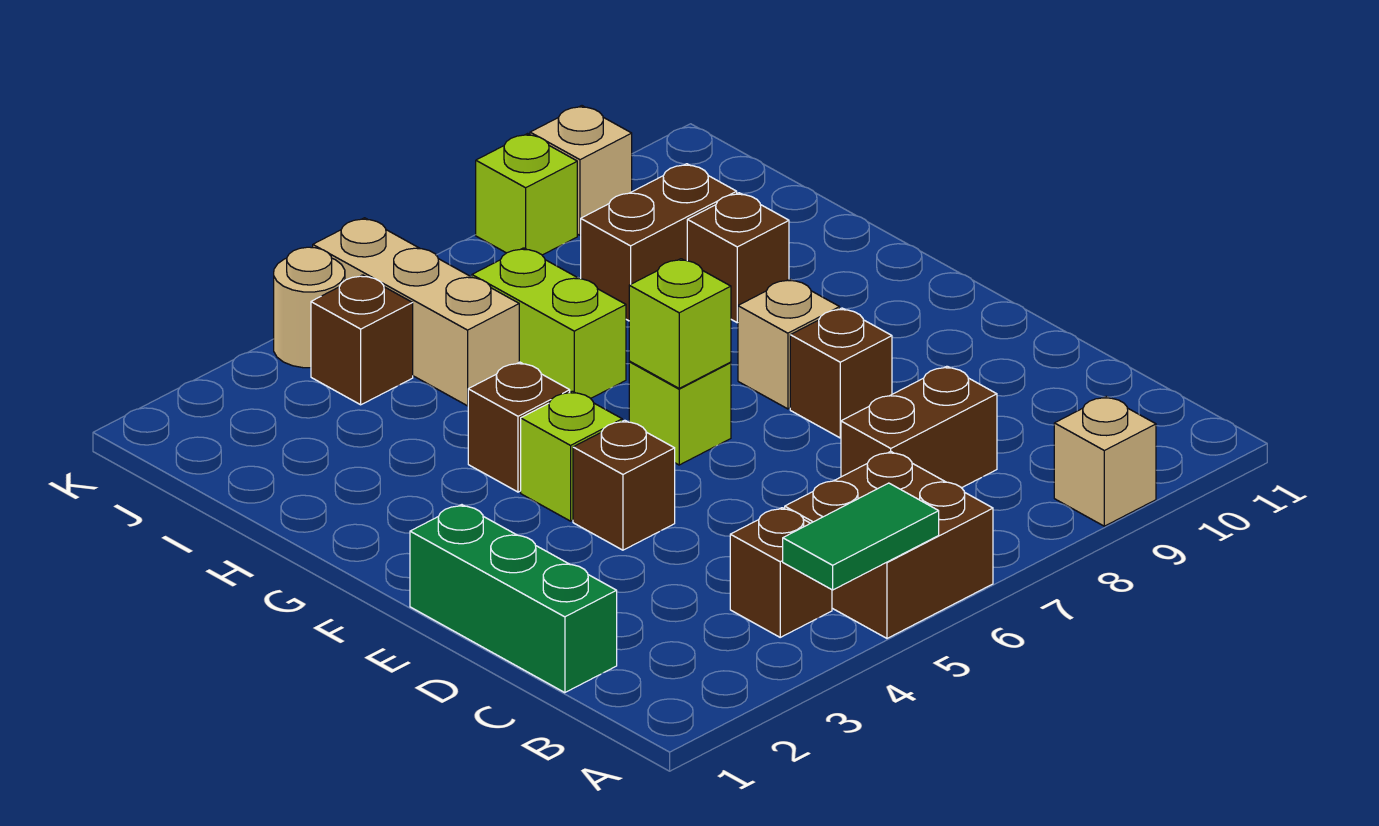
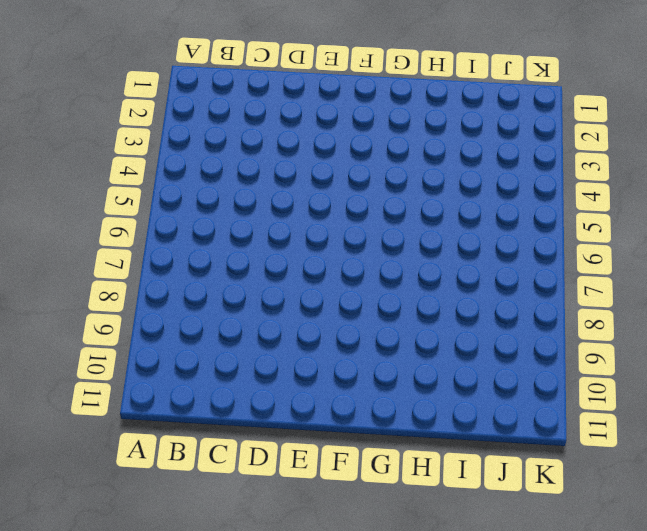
none -> brown brick A5:B6 level 1
none -> tan brick A9 level 1
none -> brown brick B4 level 1

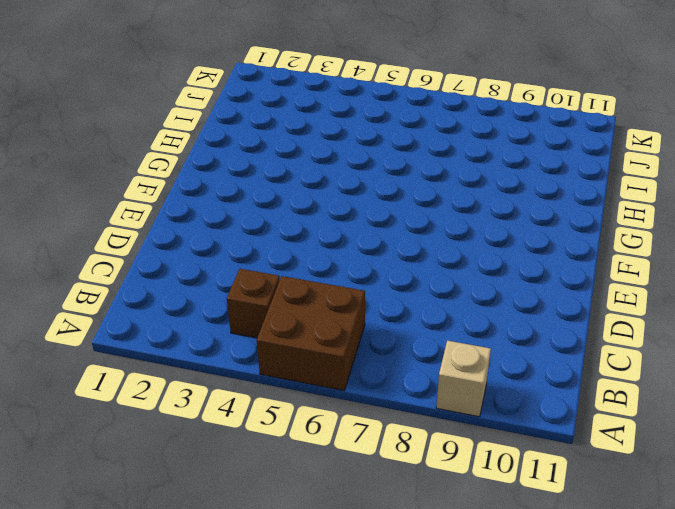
none -> green brick C1:E1 level 1
none -> brown brick C7:C8 level 1
none -> brown brick E4 level 1

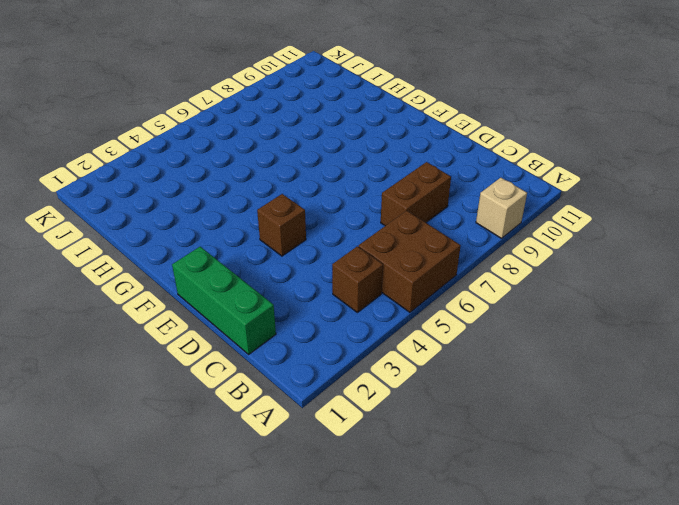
none -> brown brick E8 level 1
none -> lime brick F4 level 1
none -> lime brick F6 level 1

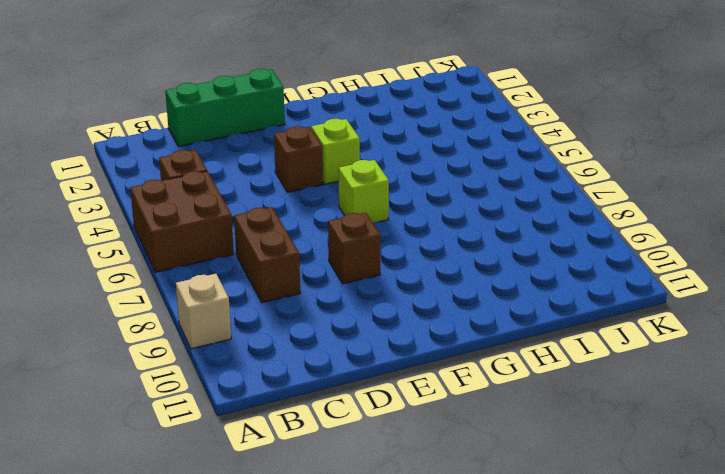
none -> tan brick F8 level 1
none -> brown brick G4 level 1
none -> lime brick H6:I6 level 1

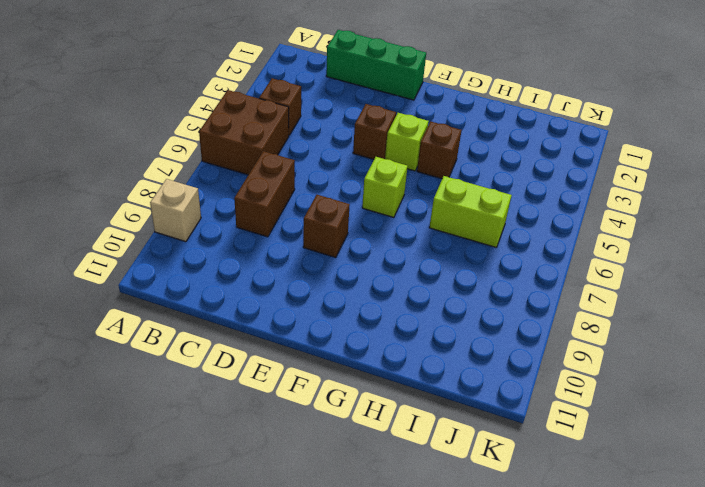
none -> tan brick F8 level 1
none -> brown brick H9 level 1
none -> tan brick I5:K5 level 1

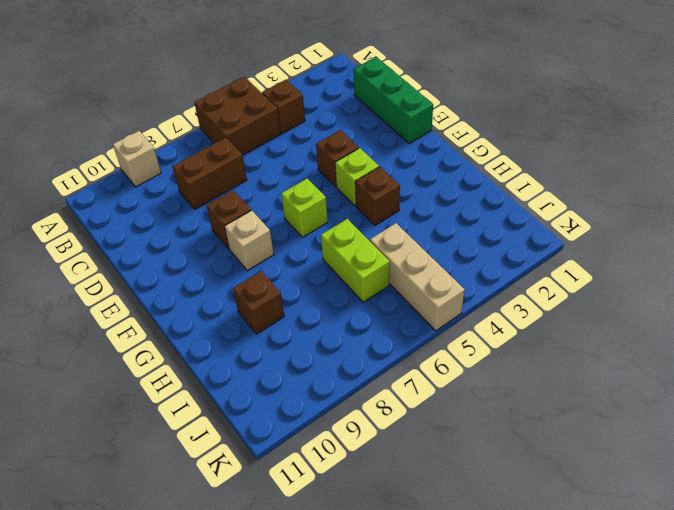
none -> brown brick I8:I9 level 1
none -> brown brick J4 level 1
none -> tan round brick K4 level 1

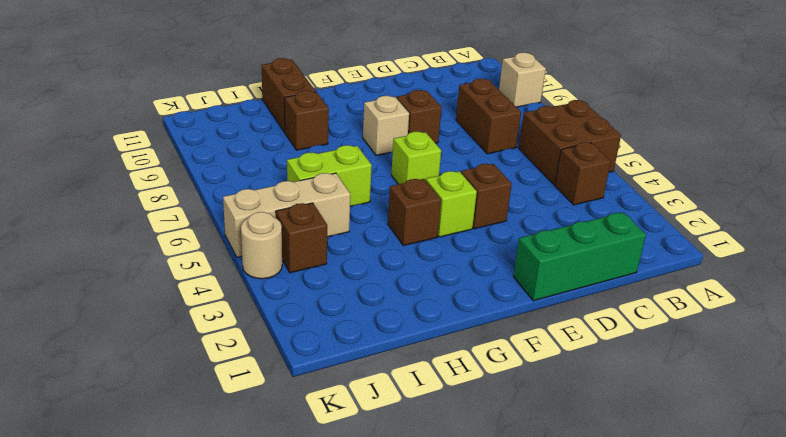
brown brick H10:H11 level 1 -> brown brick I8:I9 level 1
none -> lime brick K8 level 1
none -> tan brick K9 level 1
none -> green tile A4:A5 level 2

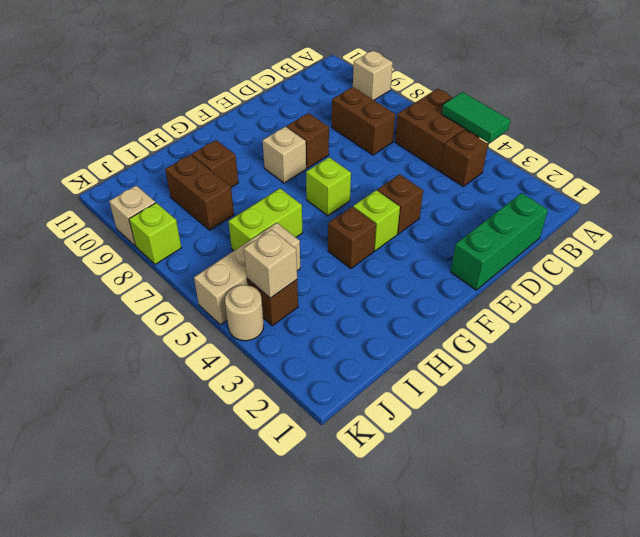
tan brick J4 level 2 -> none
none -> lime brick F6 level 2

